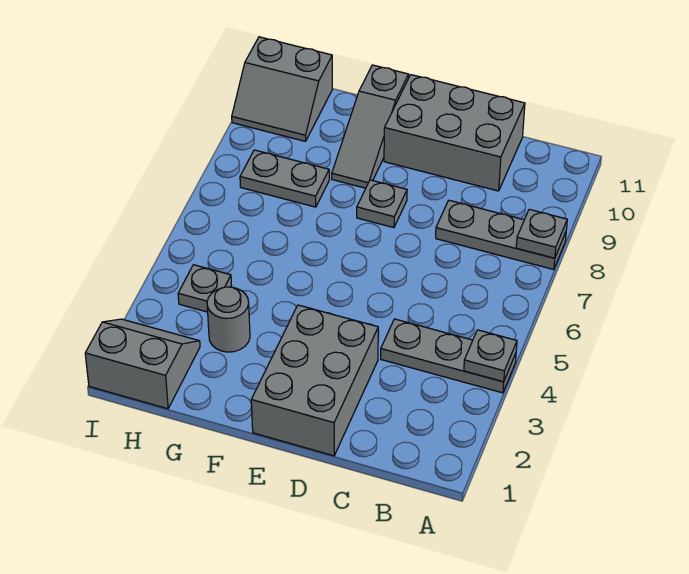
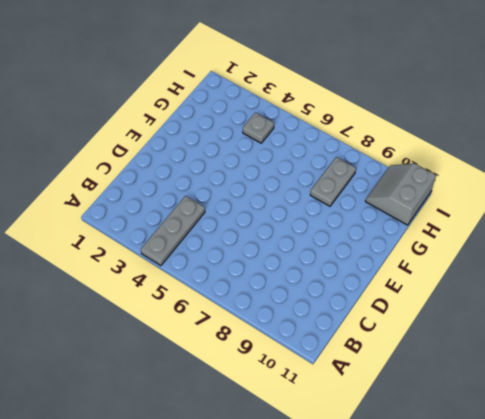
none -> grey plate A8:C8 level 1
none -> grey brick C10:E11 level 1
none -> grey brick D1:E3 level 1

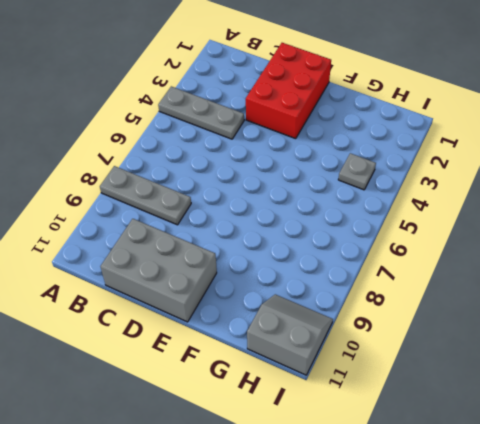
red brick D1:E3 level 1 -> grey brick D1:E3 level 1
none -> grey plate E8 level 1
none -> grey slope F9:F11 level 1 top 11
none -> grey round brick G3 level 1

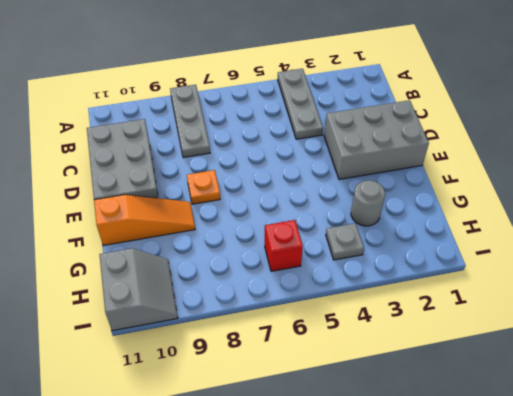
orange plate E8 level 1 -> grey plate E8 level 1
orange slope F9:F11 level 1 top 11 -> grey slope F9:F11 level 1 top 11
red brick H6 level 1 -> none
none -> grey plate G8:H8 level 1
none -> grey slope H1:I2 level 1 top 1
none -> grey plate A4 level 2

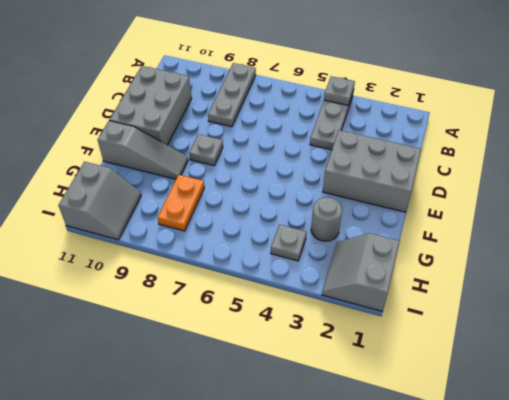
orange plate G8:H8 level 1 -> grey plate G8:H8 level 1
none -> grey plate A8 level 2

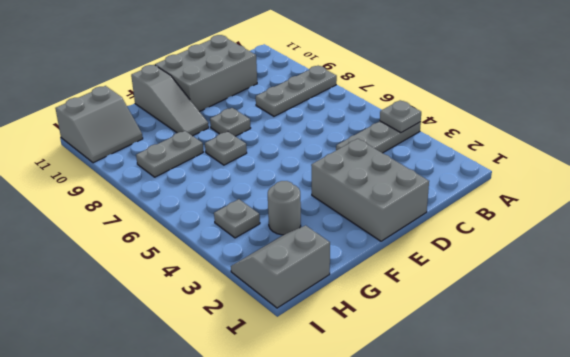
grey plate F7 level 1 -> grey plate A8 level 2

